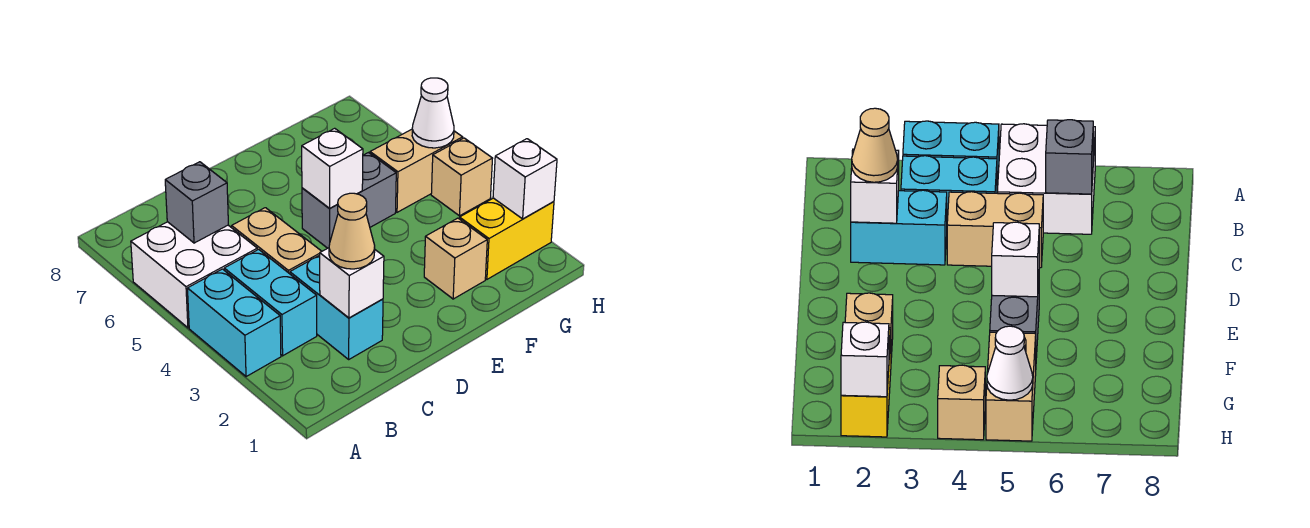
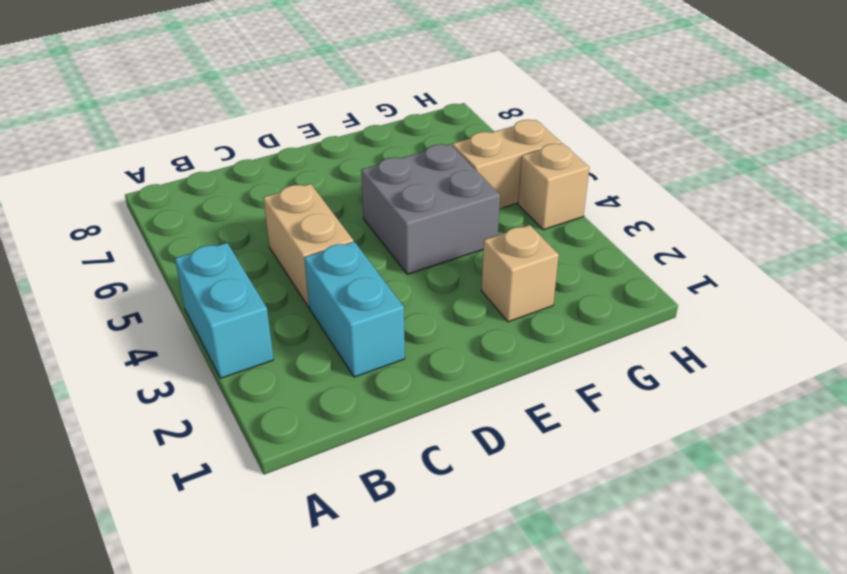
grey brick E4:F5 level 1 -> grey brick E5:F5 level 1
none -> white brick A5:B6 level 1
none -> cyan brick B3:B4 level 1
none -> yellow brick G2:H2 level 1

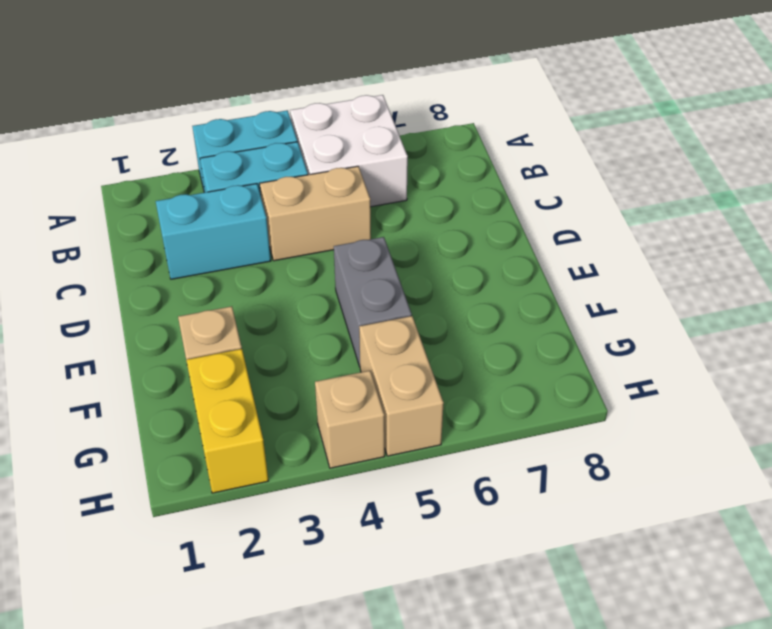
none -> grey brick B6 level 2
none -> white brick C2 level 2
none -> white brick E5 level 2

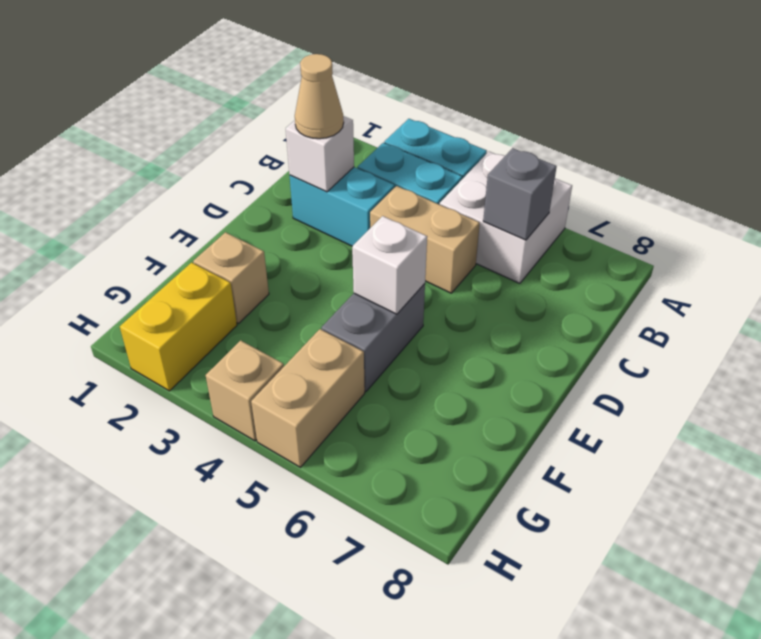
none -> white brick H2 level 2
none -> white cone H5 level 2

